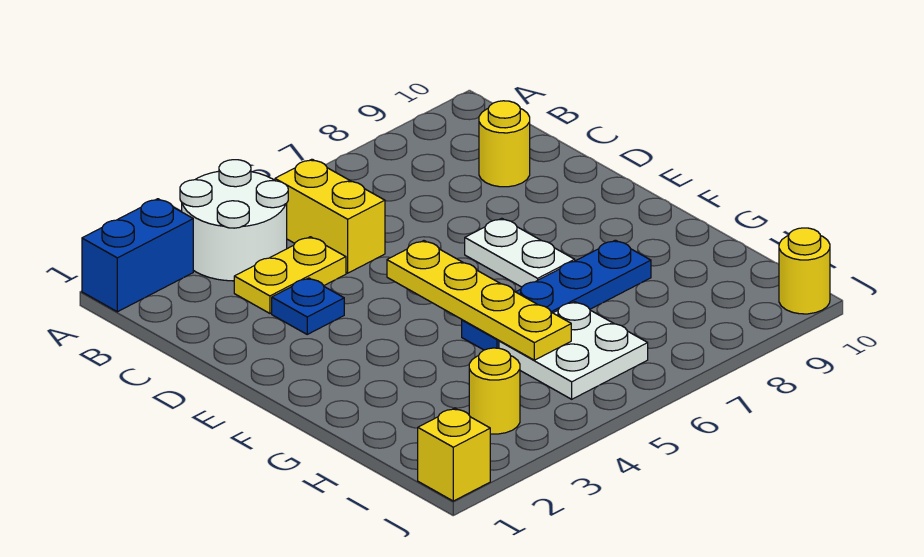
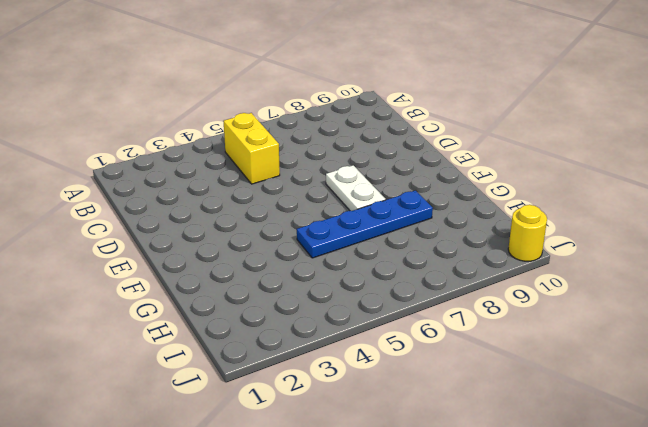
none -> blue brick A1:A2 level 1
none -> white round brick A3:B4 level 1
none -> yellow plate C3:C4 level 1

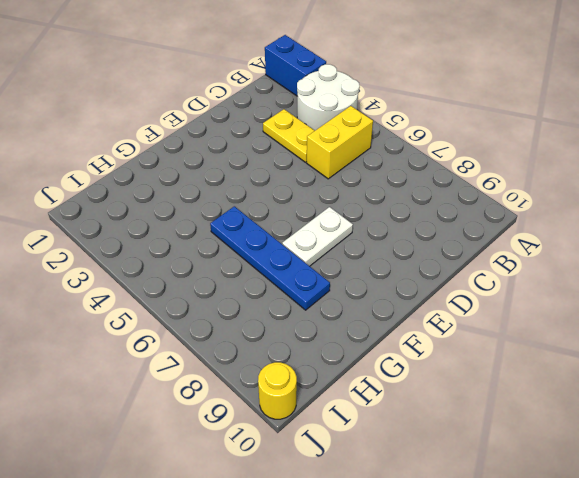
none -> yellow round brick C9 level 1
none -> blue plate D3 level 1
none -> white plate H5:I6 level 1

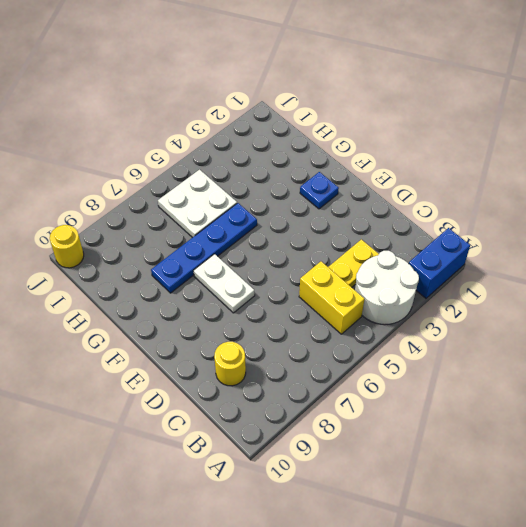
blue plate F2 level 1 -> blue plate D3 level 1
none -> yellow round brick I3 level 1
none -> yellow brick J1 level 1
none -> yellow plate E5:H5 level 2

